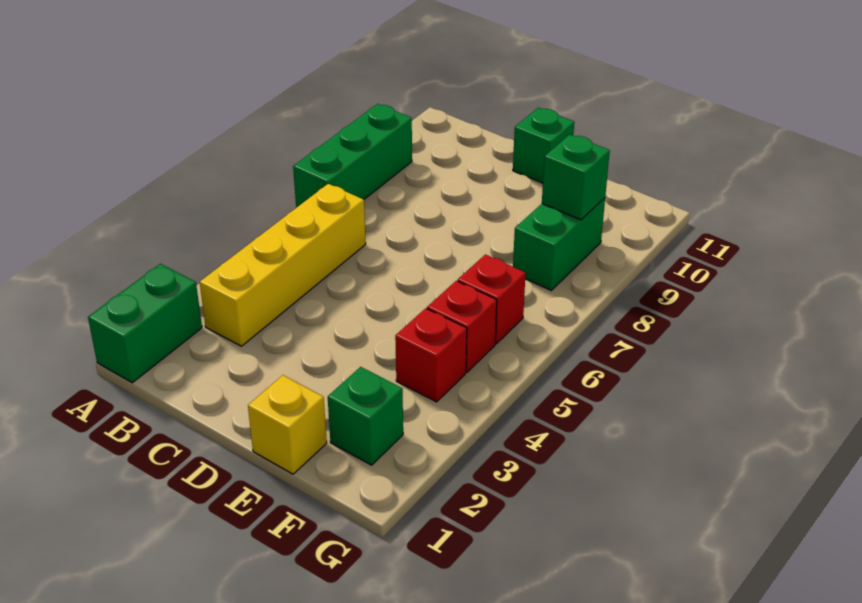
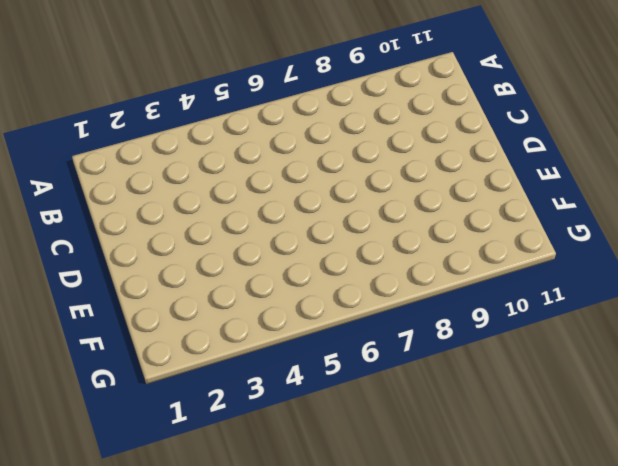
none -> green brick A1:A2 level 1
none -> green brick A7:A9 level 1

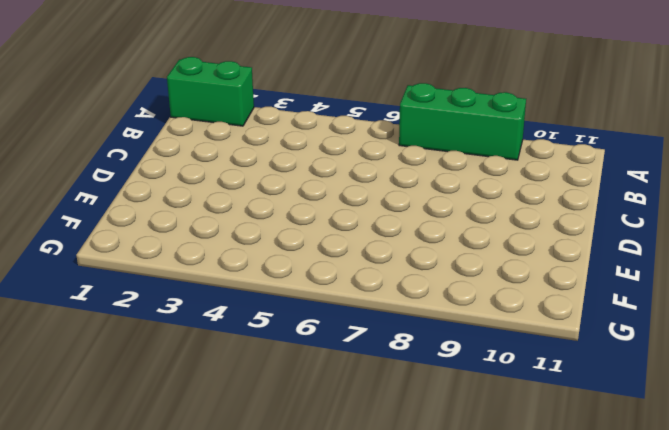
none -> yellow brick B3:B6 level 1
none -> green brick D11 level 1

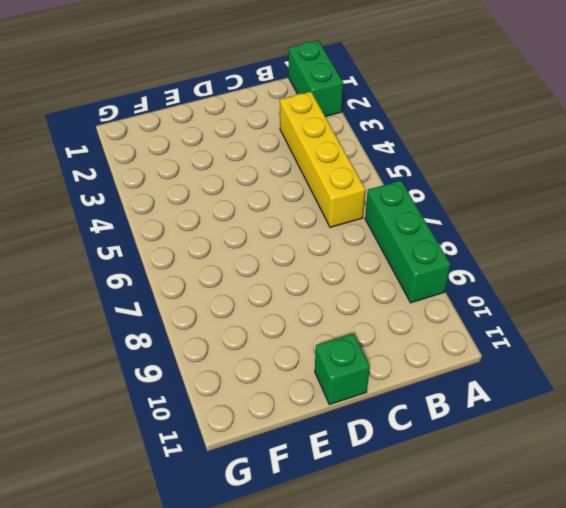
none -> yellow brick E1 level 1
none -> green brick F2 level 1

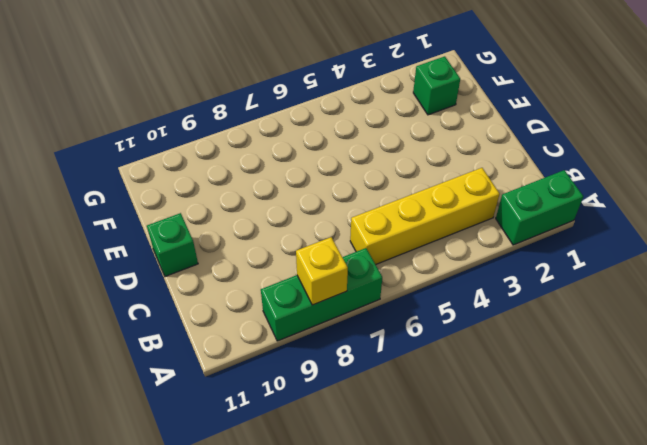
yellow brick A8 level 2 -> yellow brick E1 level 1
none -> red brick F4 level 1
none -> red brick F5 level 1

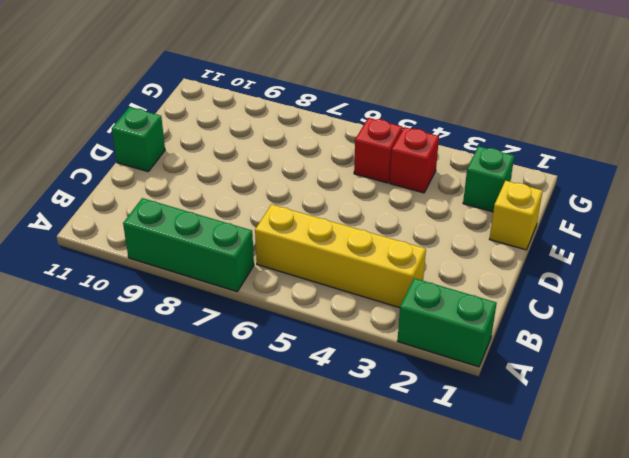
none -> red brick F6 level 1
none -> green brick F8:F9 level 1

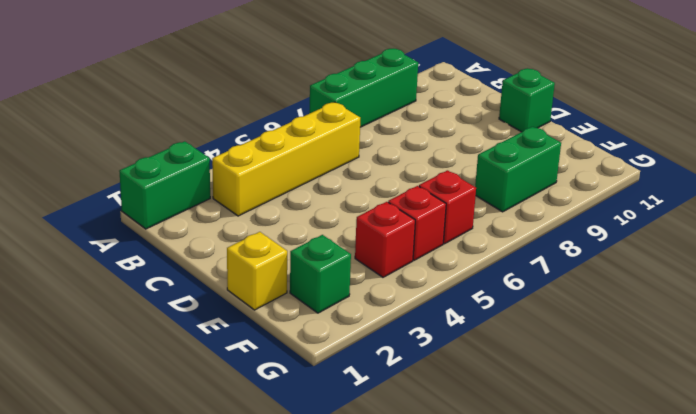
none -> green brick F9 level 2

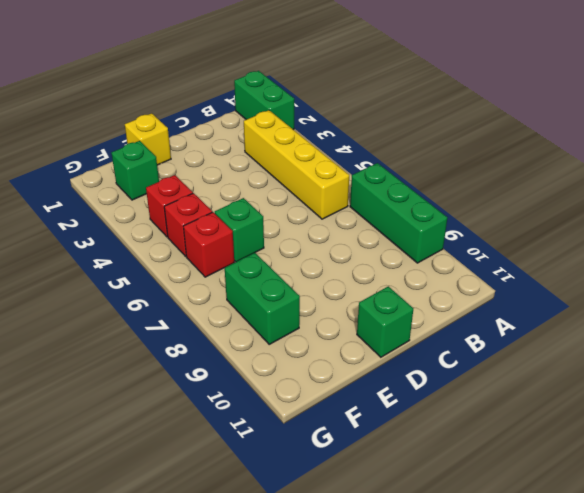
green brick E6 level 1 -> green brick F9 level 2

